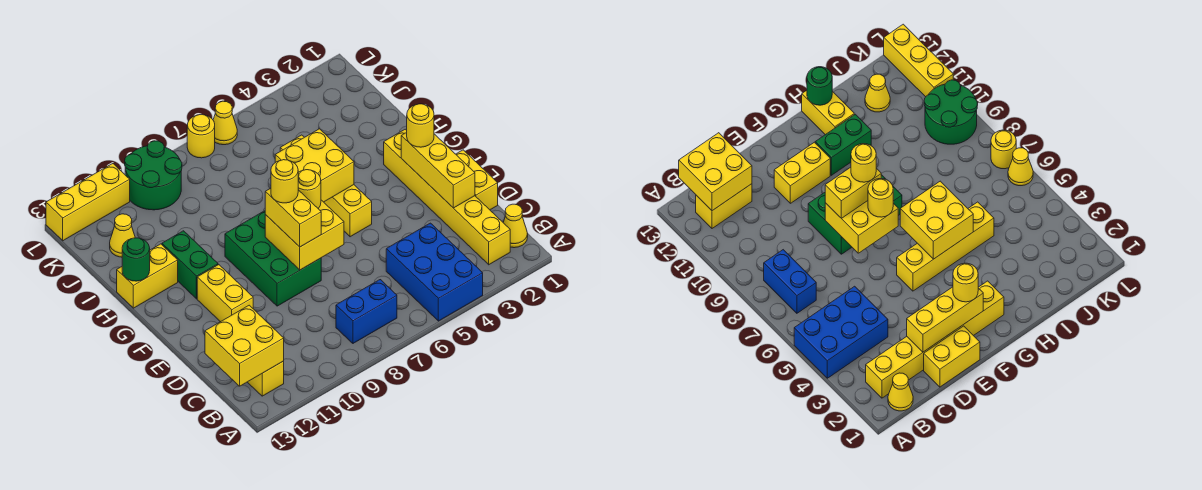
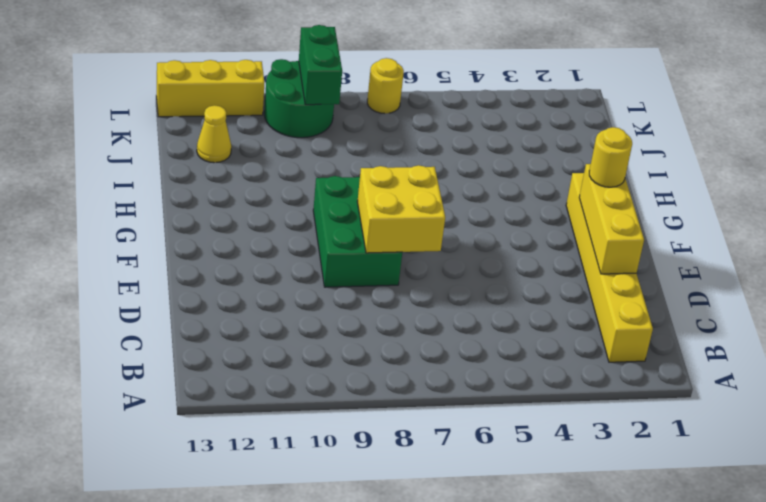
green brick K9:L9 level 2 -> green brick G11:H11 level 1
none -> blue brick A4:C5 level 1
none -> yellow cone B1 level 1
none -> blue brick B7:B8 level 1

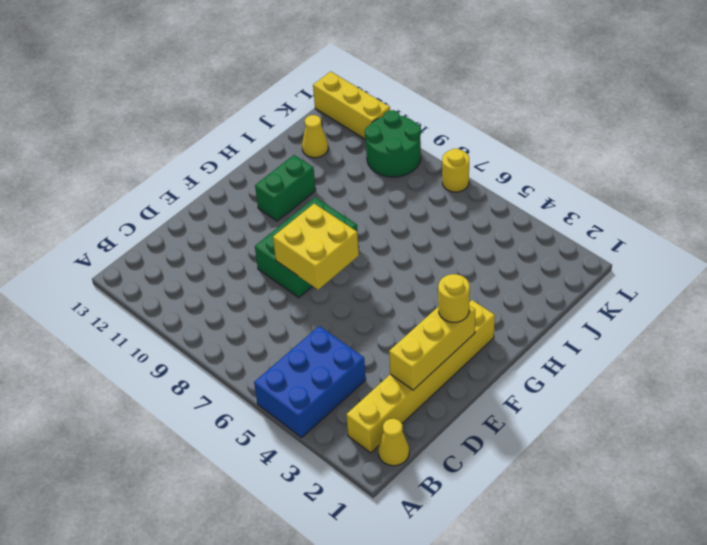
none -> blue brick B7:B8 level 1
none -> yellow brick B12:C12 level 1
none -> yellow brick D1:E1 level 1

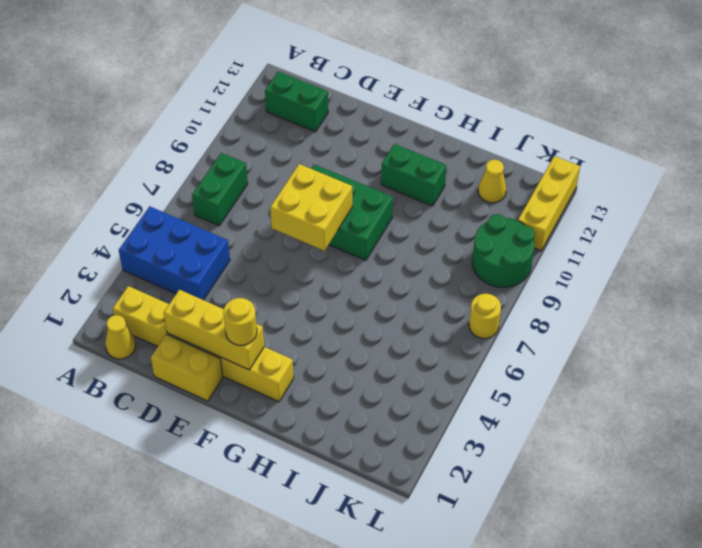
green brick B7:B8 level 1 -> blue brick B7:B8 level 1
green brick B12:C12 level 1 -> yellow brick B12:C12 level 1
none -> yellow brick E11:F11 level 1
none -> yellow brick F5:I5 level 1
none -> yellow brick H12:H13 level 1

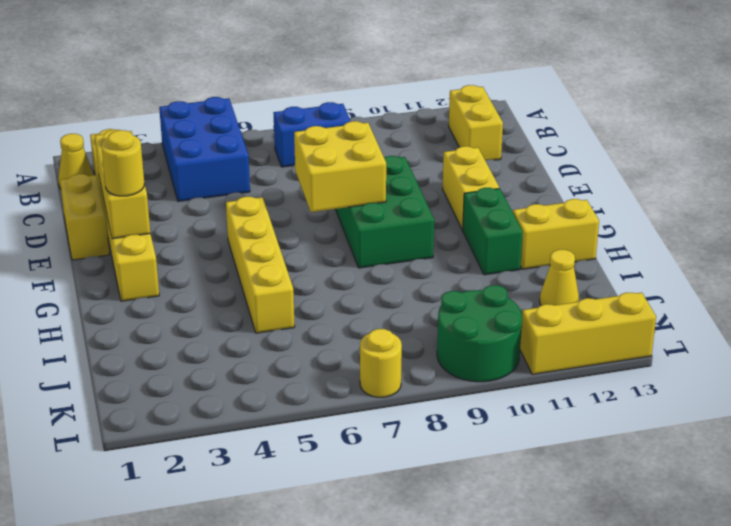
none -> yellow cone L6 level 1
none -> yellow brick B12:C13 level 2
none -> yellow brick G5:H6 level 2

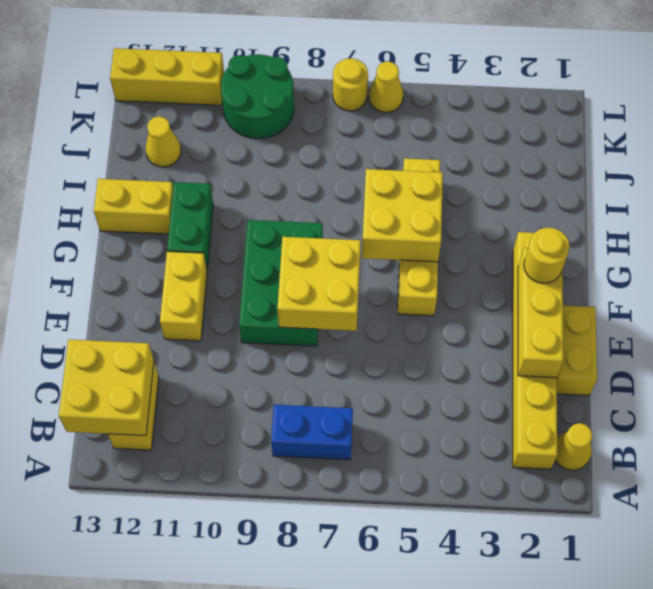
none -> blue brick A4:C5 level 1
none -> green round brick H13 level 2
none -> yellow brick E8:F8 level 3

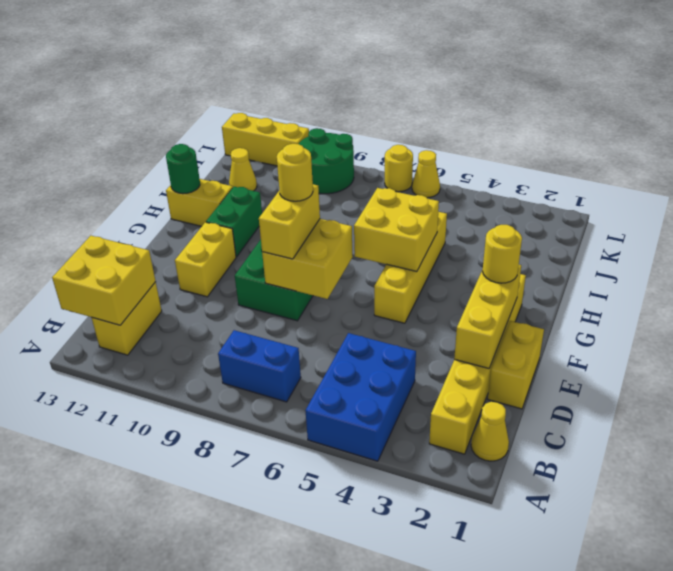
none -> yellow round brick F7 level 3

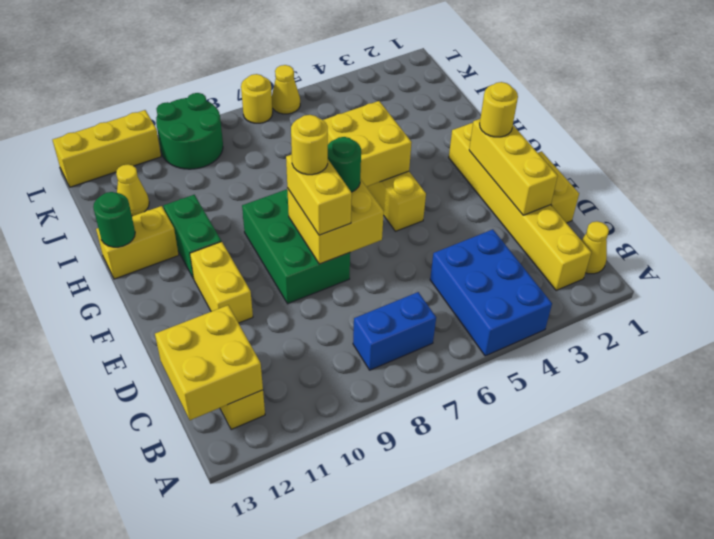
green round brick F7 level 3 -> yellow round brick F7 level 3

